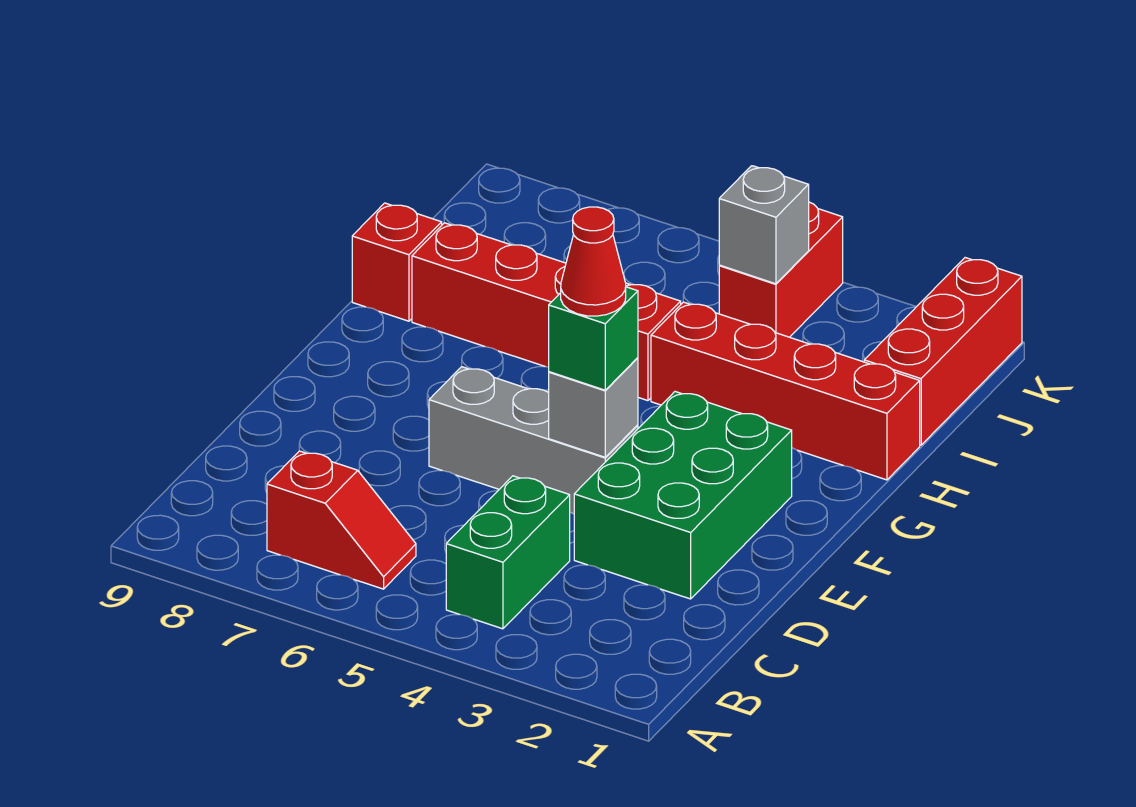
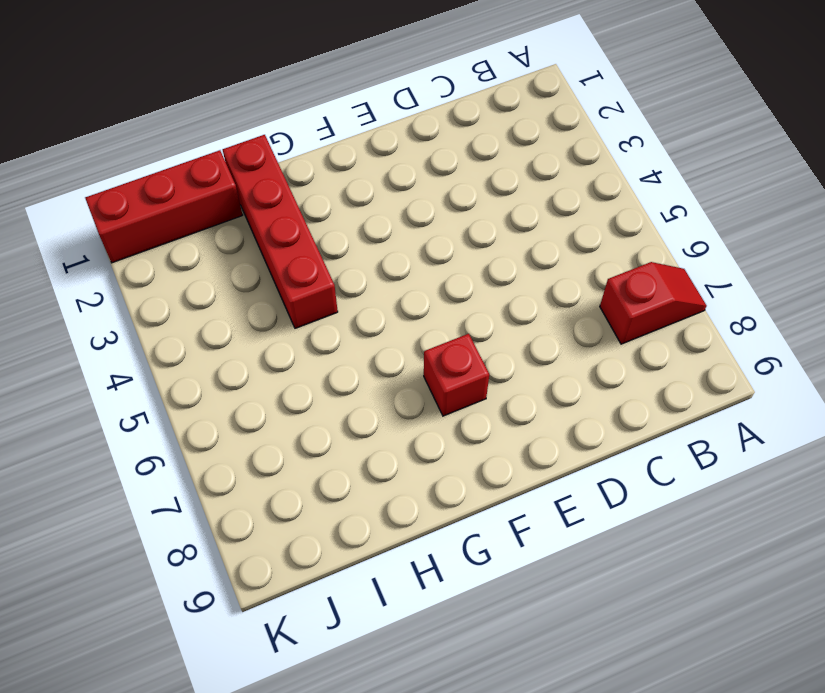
red slope A7:B7 level 1 top B -> red slope B6:B7 level 1 top 7
red brick F7 level 1 -> red brick H9 level 1
none -> green brick B4:C4 level 1
none -> green brick D2:F3 level 1
none -> grey brick E4:E6 level 1

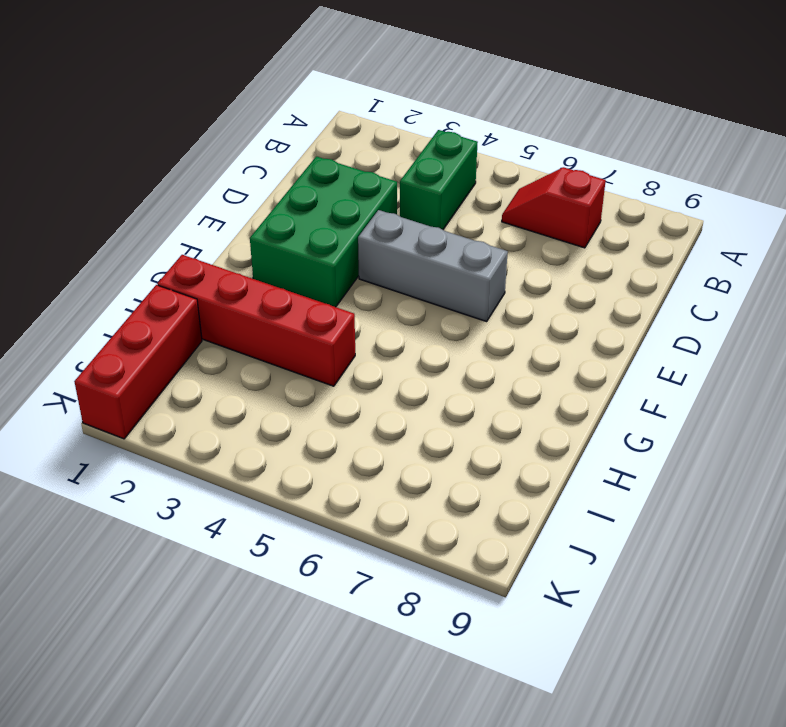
none -> red brick H5:H8 level 1
none -> red brick H9 level 1
none -> red brick J4:K4 level 1

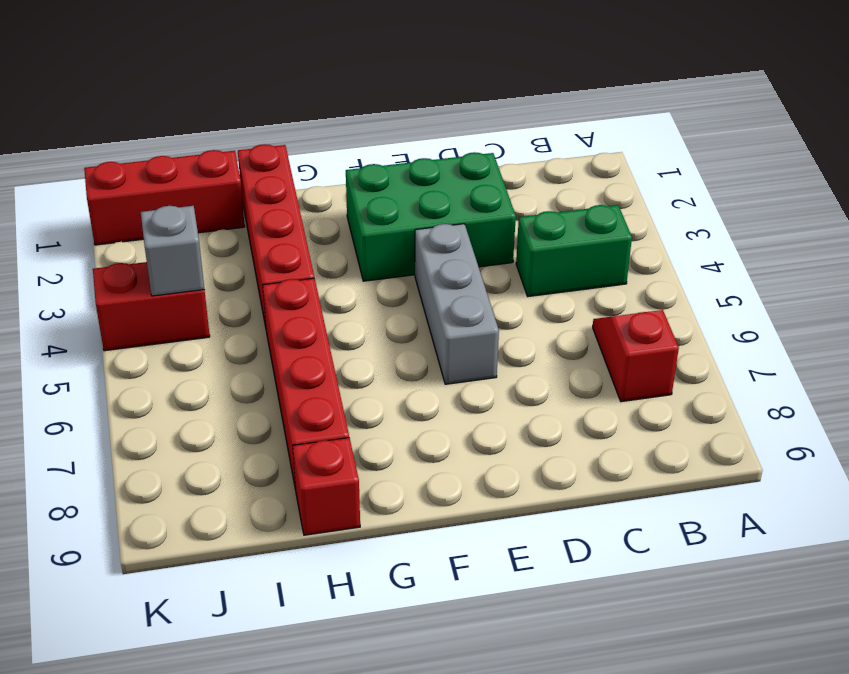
none -> grey brick E4 level 2
none -> green brick E4 level 3
none -> red cone E4 level 4

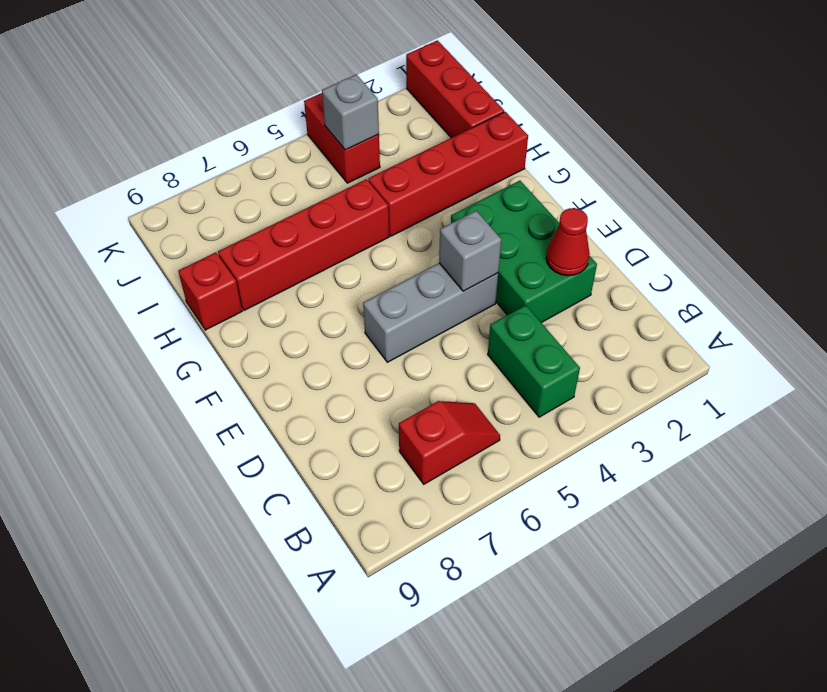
red cone D2 level 2 -> red cone E4 level 4
none -> green brick E4 level 3

